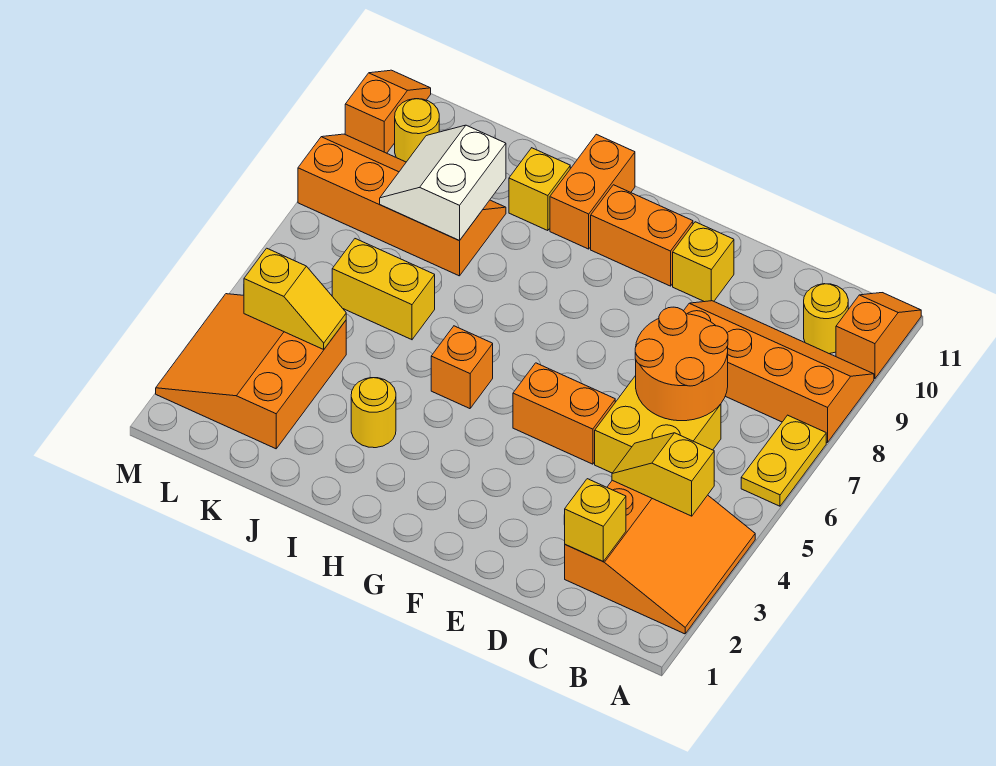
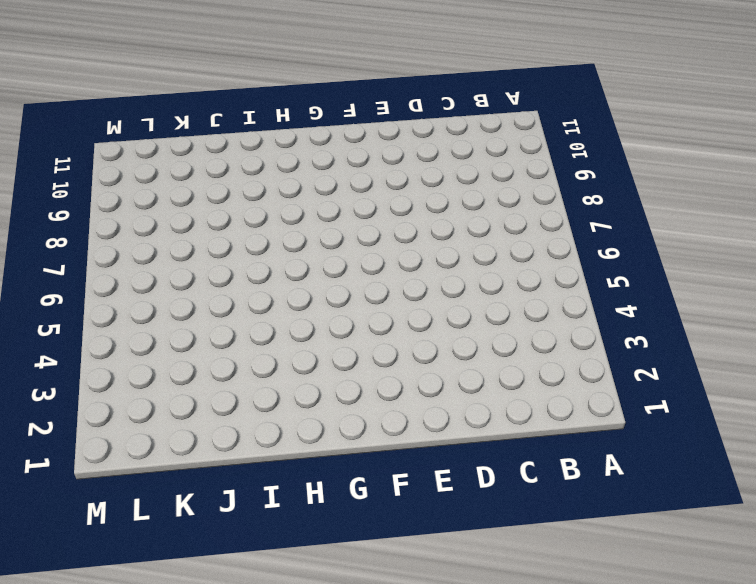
none -> orange slope A2:C4 level 1 top C
none -> yellow plate A6:A7 level 1
none -> orange slope A8:D9 level 1 top 8

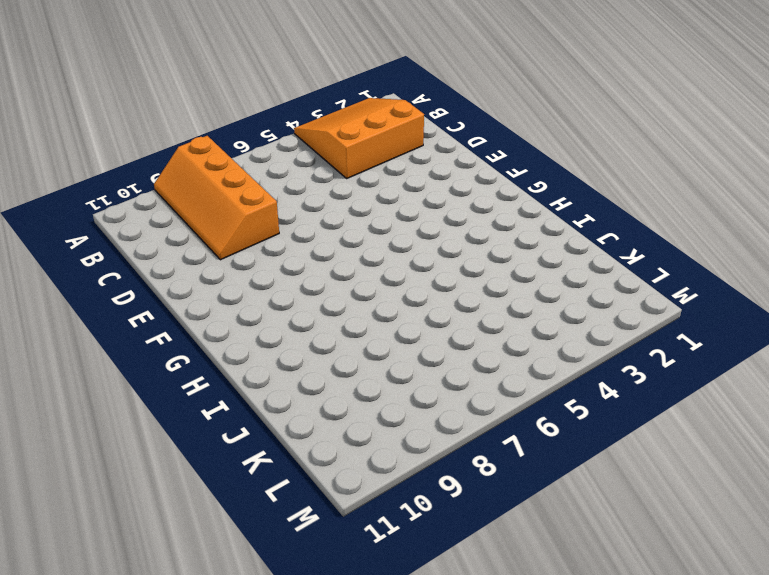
none -> yellow plate A6:A7 level 1
none -> orange slope A10:A11 level 1 top 10
none -> yellow round brick B10 level 1

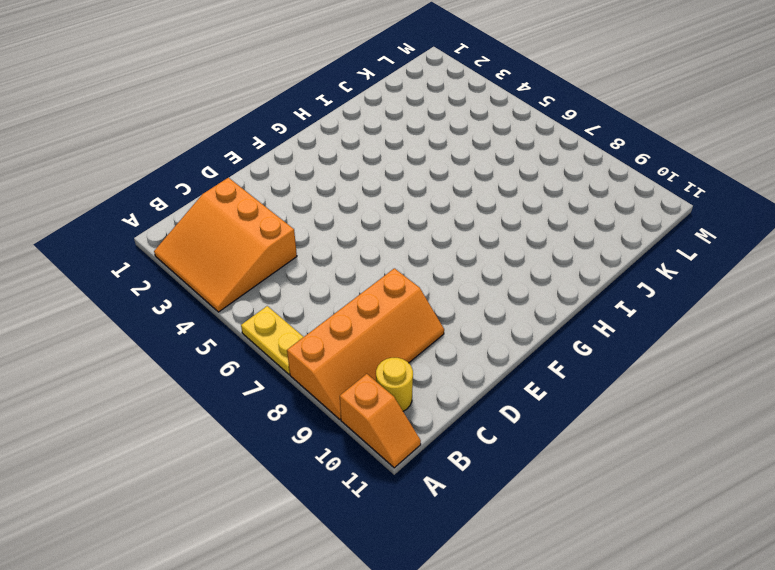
none -> yellow brick C5:D6 level 1
none -> orange brick E5:F5 level 1
none -> yellow brick E10 level 1

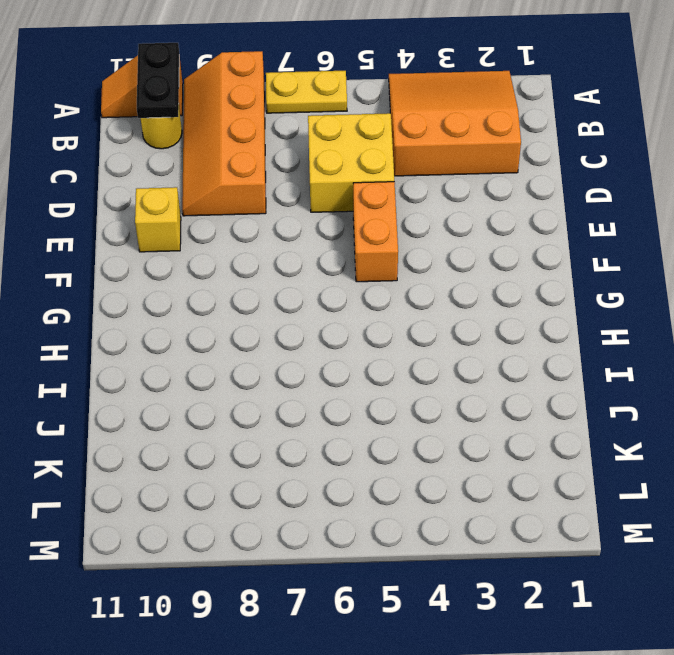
black plate A10:B10 level 2 -> none
none -> orange brick F10:G10 level 1
none -> orange brick H5 level 1
none -> orange brick H10:H11 level 1

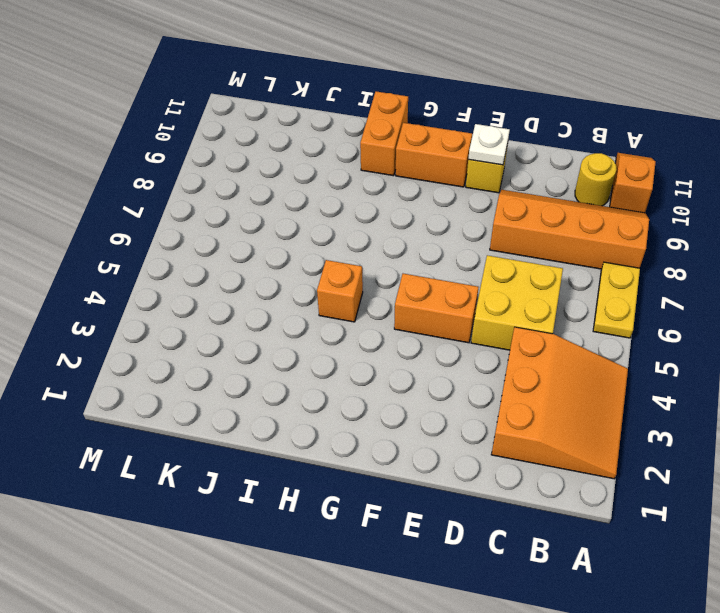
white plate E10 level 2 -> none
none -> yellow round brick I3 level 1
none -> yellow brick I10 level 1
none -> yellow brick J6:K6 level 1

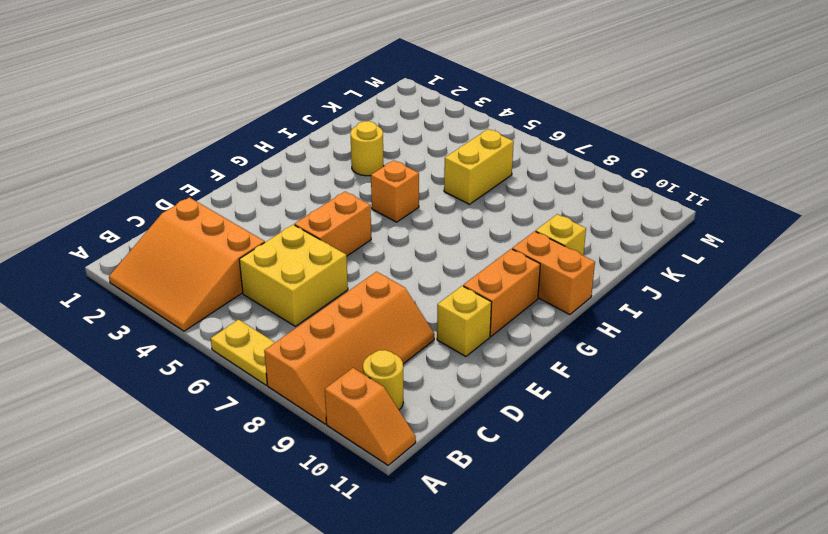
none -> orange slope J8:M9 level 1 top 8
none -> orange slope K2:M4 level 1 top K
none -> yellow round brick L10 level 1

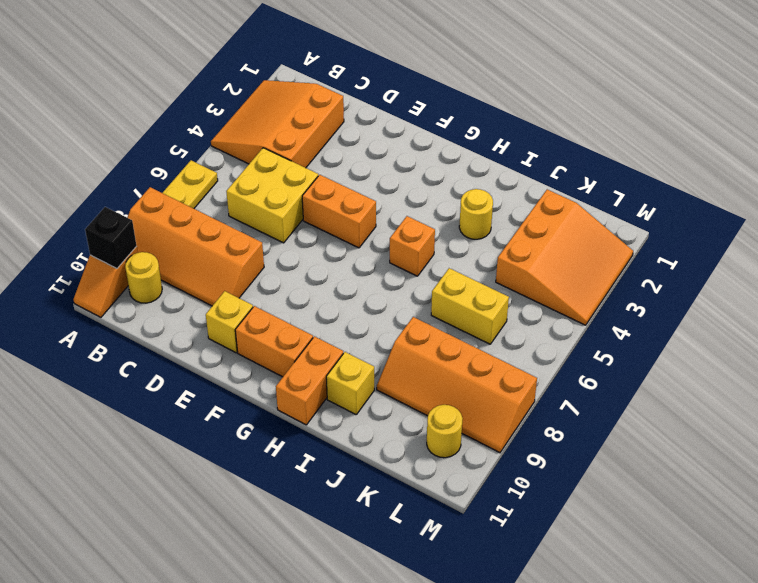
black brick A10 level 2 -> none
none -> orange slope M10:M11 level 1 top 10
none -> yellow slope B4:C4 level 2 top B
none -> yellow brick C2 level 2

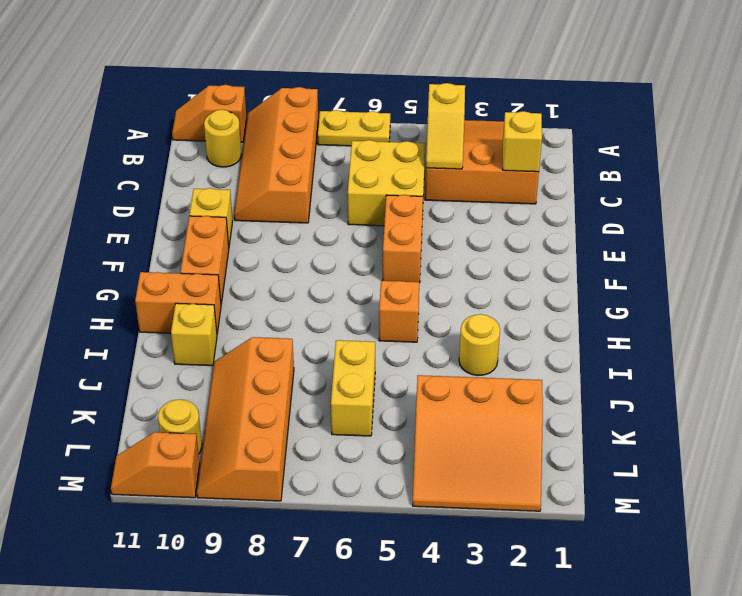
none -> orange round brick C6:D7 level 2
none -> white slope J8:K9 level 2 top J
none -> yellow slope K4:L4 level 2 top L

